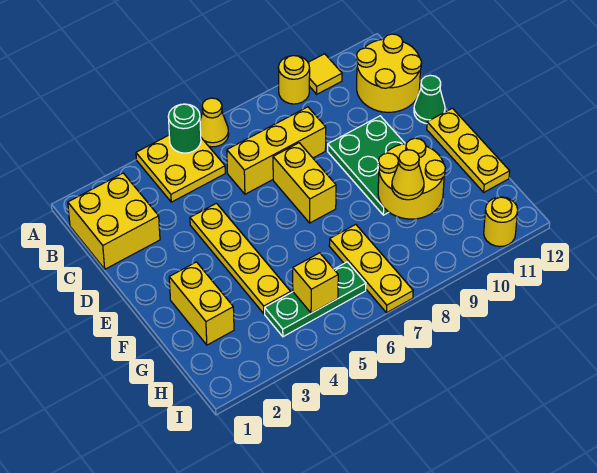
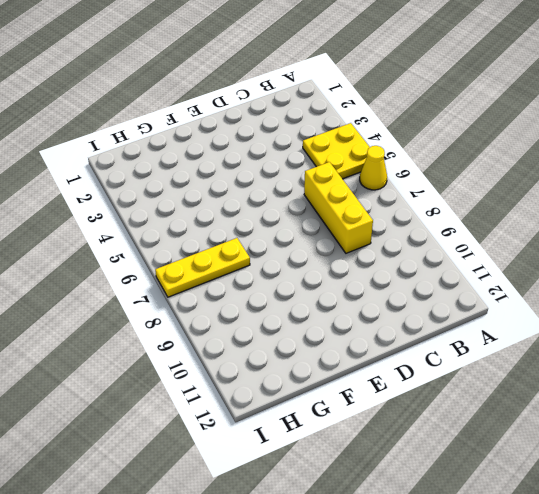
none -> yellow round brick A9 level 1
none -> yellow tile A10 level 1
none -> yellow brick B1:C2 level 1

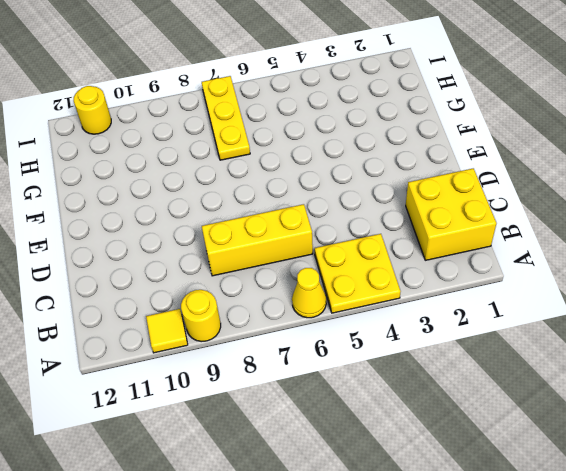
none -> yellow round brick B11:C12 level 1
none -> yellow plate D4:G4 level 1
none -> yellow brick D7:E7 level 1

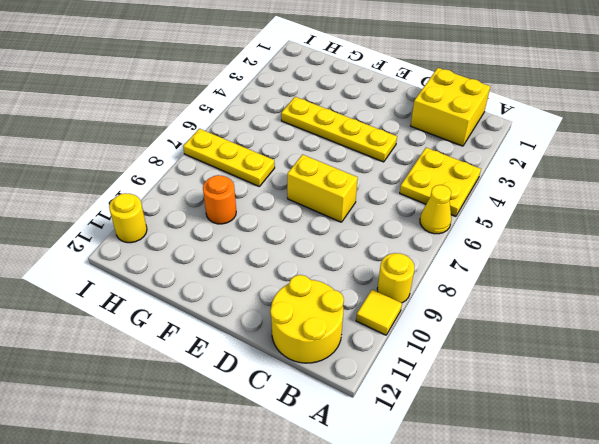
orange round brick G9 level 1 -> none
none -> yellow brick C6:C8 level 1
none -> green plate D9:F10 level 1
none -> green cone D12 level 1

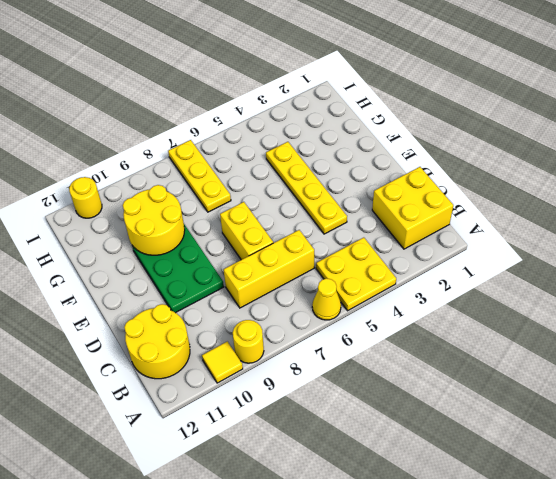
none -> green cone D12 level 1
none -> yellow plate E12:G12 level 1
none -> yellow brick F2:G2 level 1

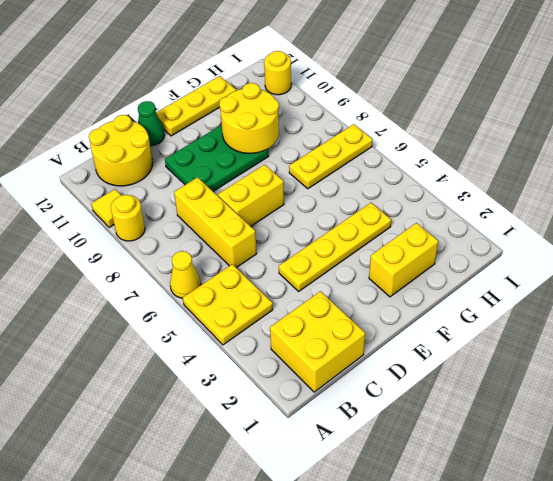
none -> green plate H4:H6 level 1
none -> green round brick A5 level 2
none -> yellow brick H5 level 2

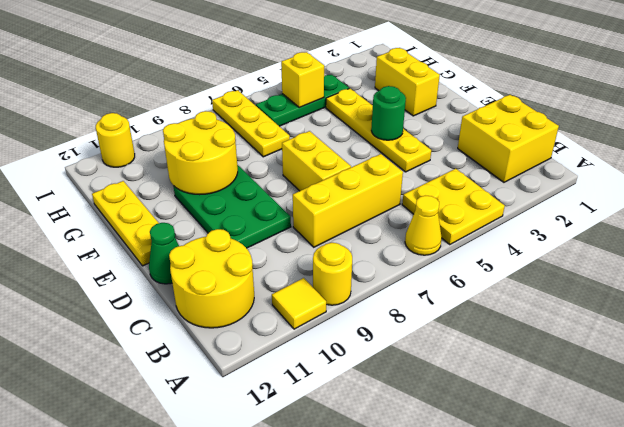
green round brick E4 level 2 -> green round brick A5 level 2
none -> yellow cone G9 level 3

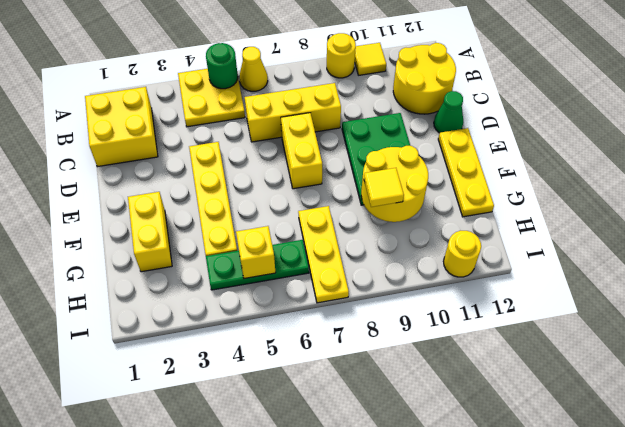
yellow tile G9 level 3 -> yellow cone G9 level 3

